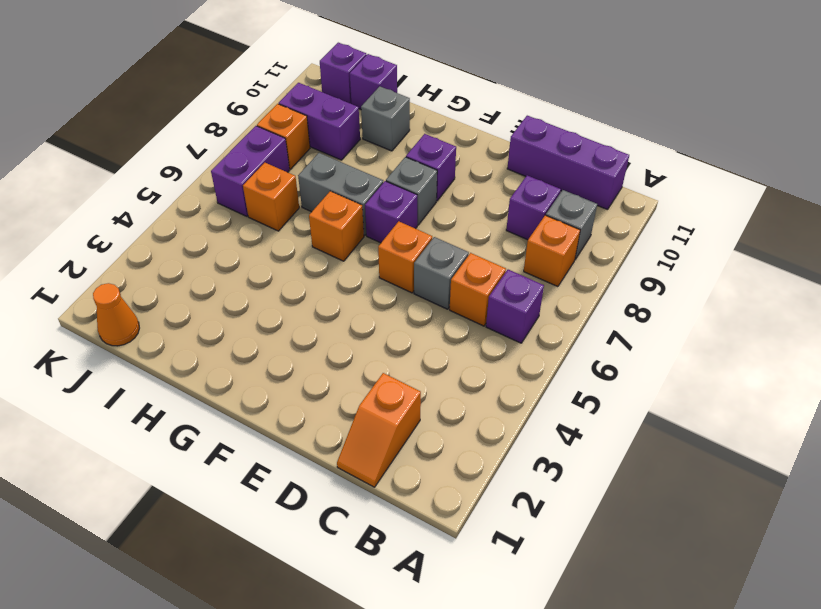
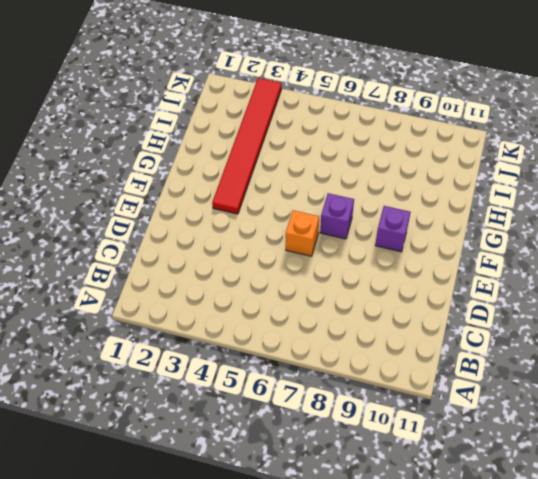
red tile F3:K3 level 1 -> none
none -> purple brick B6 level 1
none -> orange brick B8 level 1
none -> grey brick B9 level 1

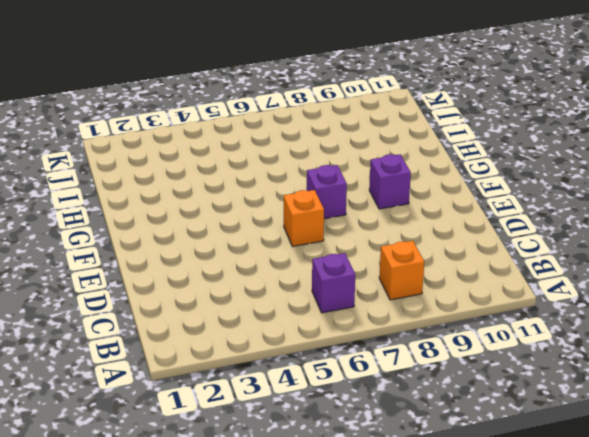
none -> grey brick B9 level 1
none -> purple brick B11:D11 level 1
none -> orange slope C1:C2 level 1 top 2

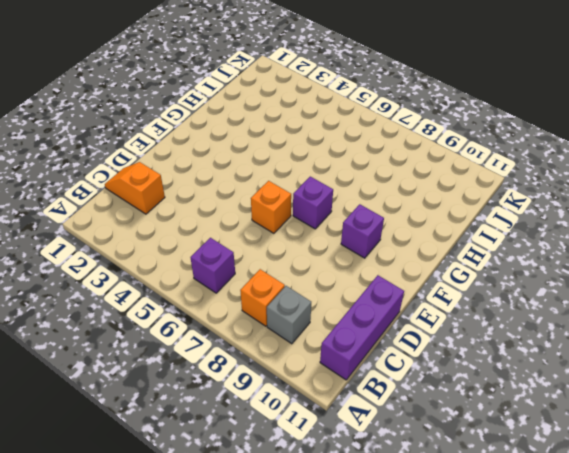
none -> orange brick C6 level 1
none -> purple brick C9 level 1
none -> grey brick D6 level 1

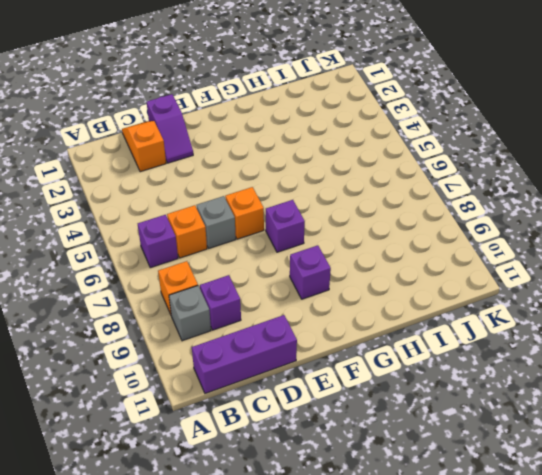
purple slope D1:D2 level 1 top 1 -> none
none -> grey brick F8 level 1
none -> orange brick G6 level 1
none -> grey brick G7:H7 level 1

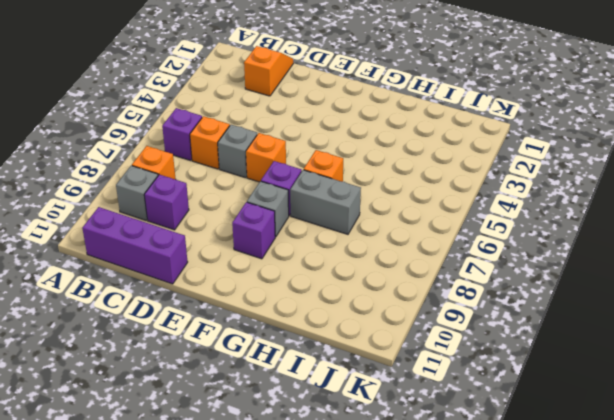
none -> grey brick H10 level 1
none -> orange brick I6 level 1
none -> purple brick I9:J9 level 1

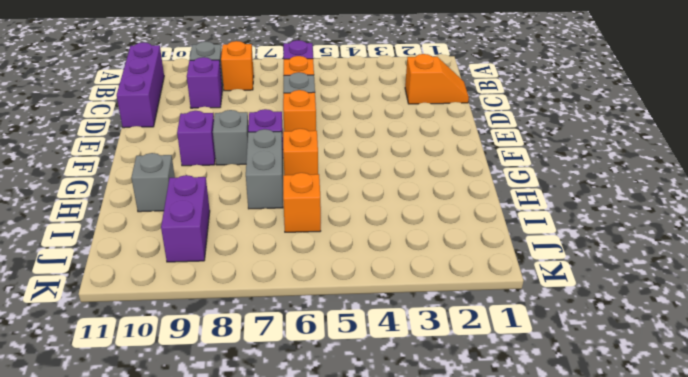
none -> purple brick I11 level 1
none -> orange cone J1 level 1
none -> purple brick J6:J7 level 1

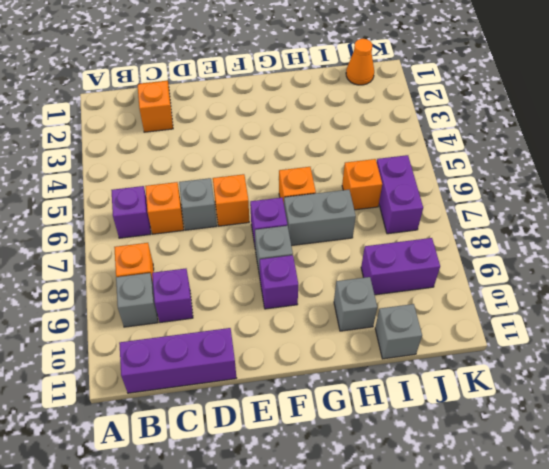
grey brick I11 level 1 -> purple brick I11 level 1
none -> orange brick J8 level 1
none -> purple brick J11 level 1

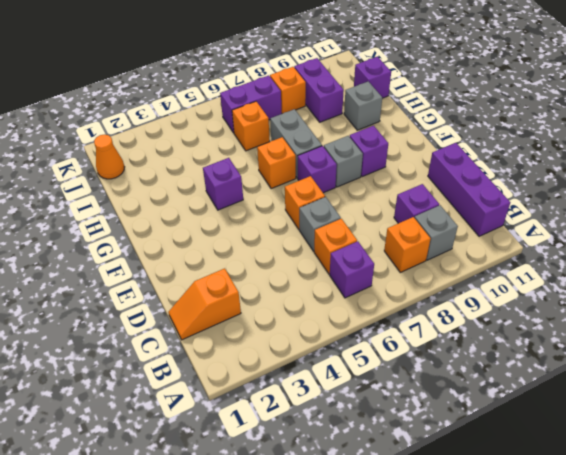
purple brick G4 level 1 -> purple brick J11 level 1

